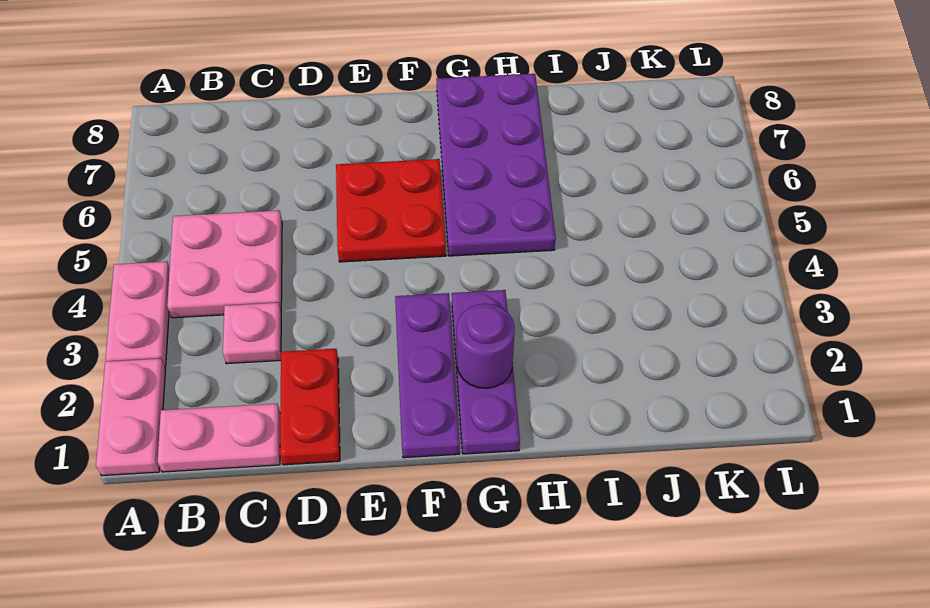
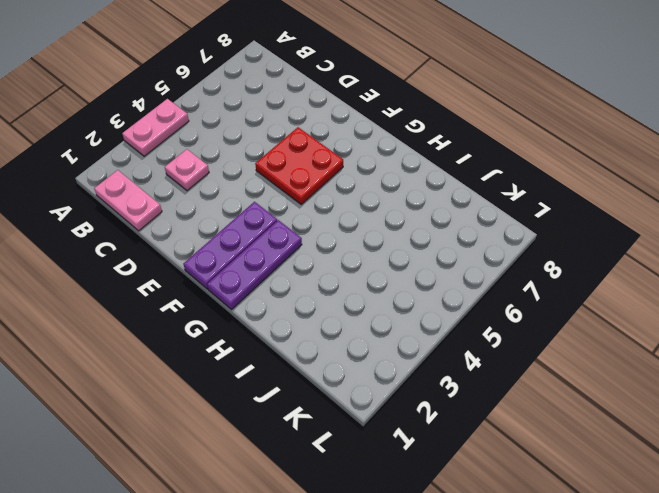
none -> pink plate A1:A2 level 1
none -> pink plate B4:C5 level 1

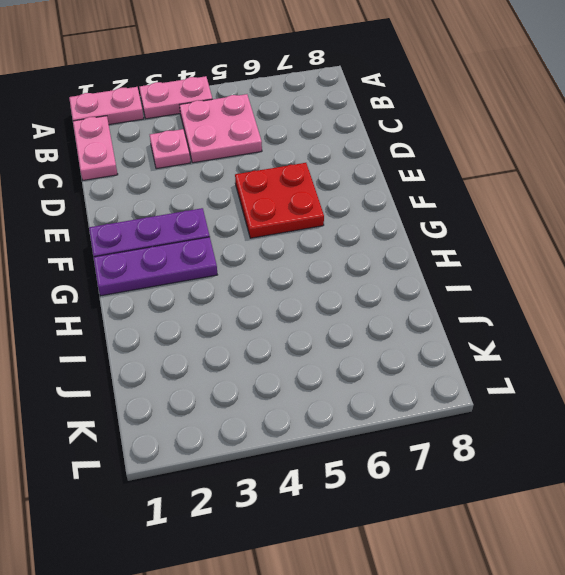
none -> red plate D1:D2 level 1
none -> purple plate G5:H8 level 1

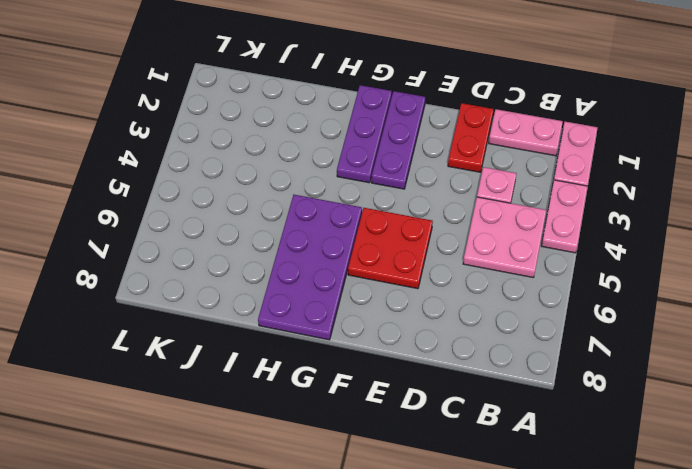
none -> purple round brick G2 level 2

